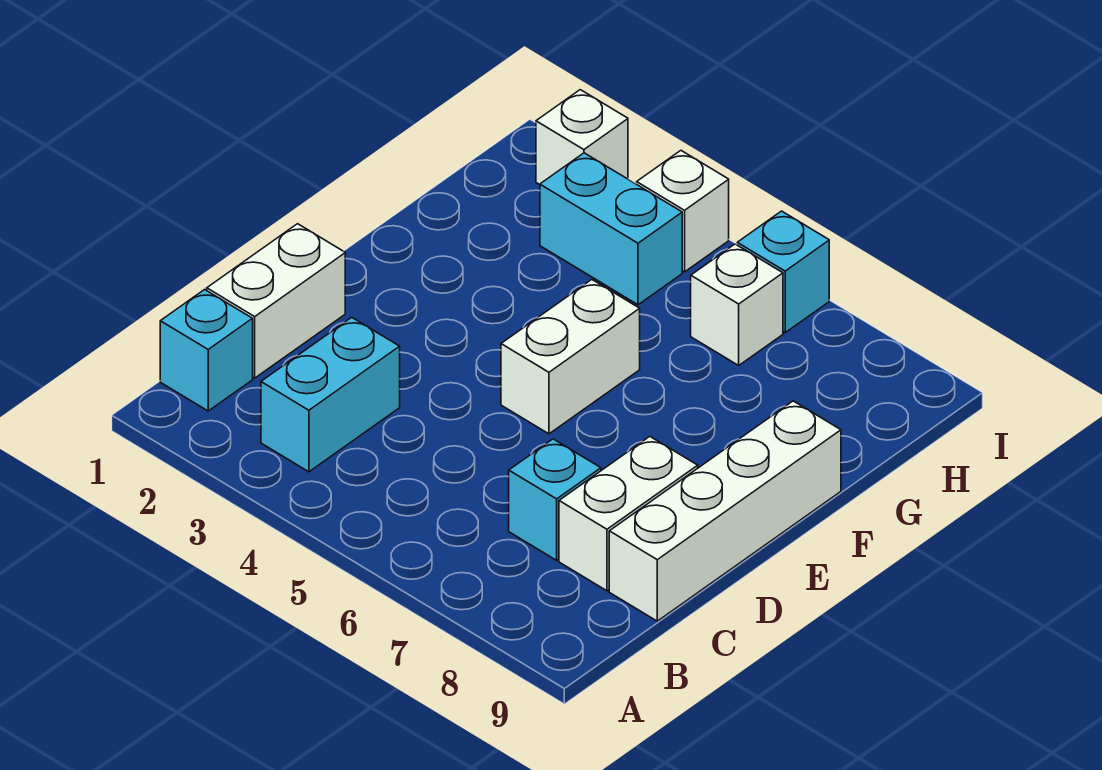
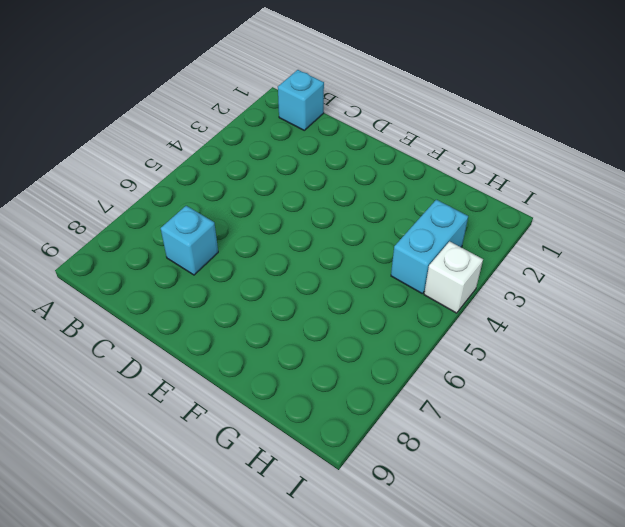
none -> cyan brick B3:C3 level 1
none -> white brick C1:D1 level 1
none -> white brick C8:D8 level 1

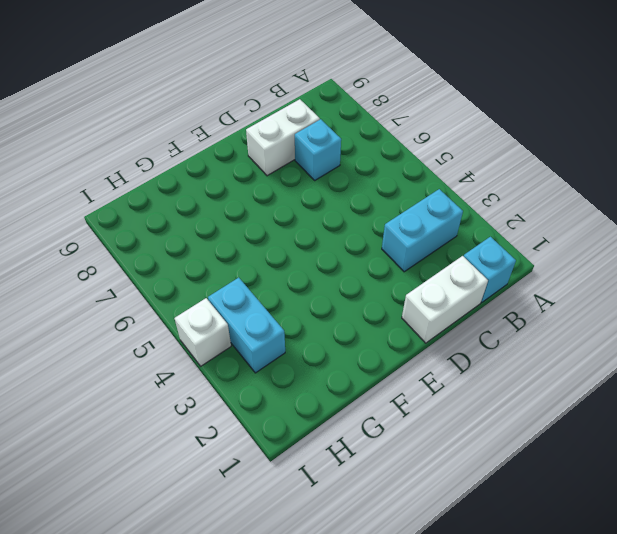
none -> white brick C9:F9 level 1
none -> white brick E5:F5 level 1
none -> white brick H6 level 1

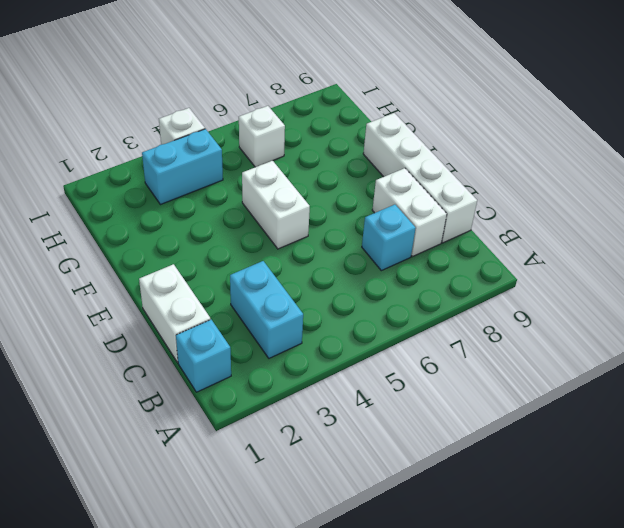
none -> white brick I2 level 1
none -> cyan brick I6 level 1

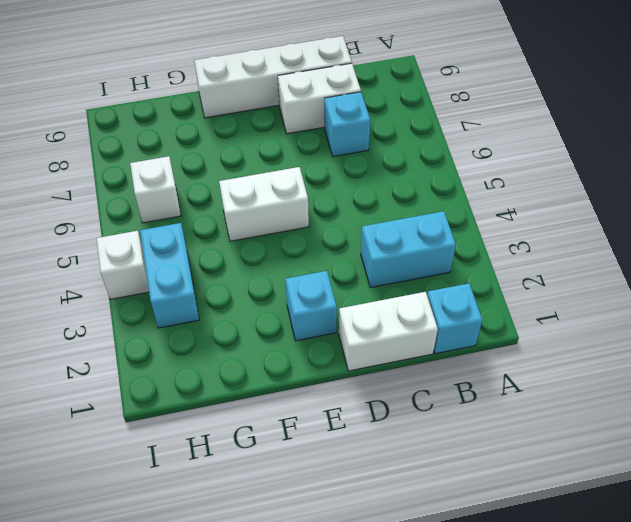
cyan brick E2 level 1 -> cyan brick I6 level 1
none -> white brick I2 level 1

